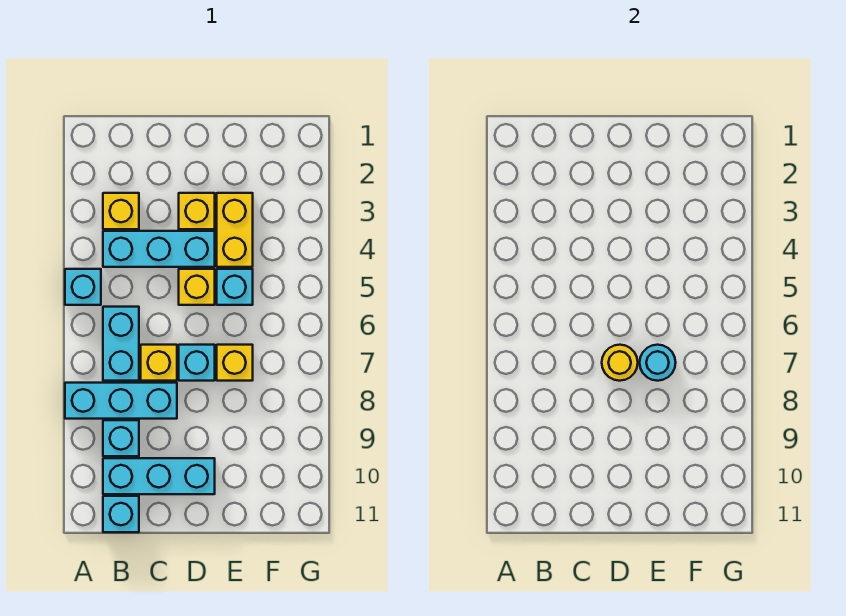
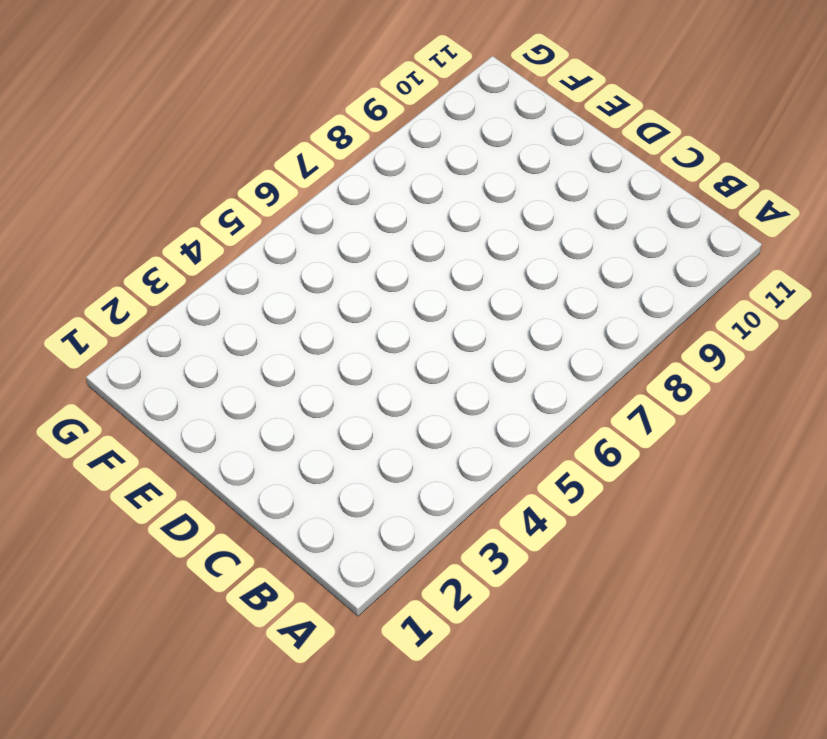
none -> cyan brick A5 level 1
none -> cyan brick A8:C8 level 1
none -> yellow brick B3 level 1

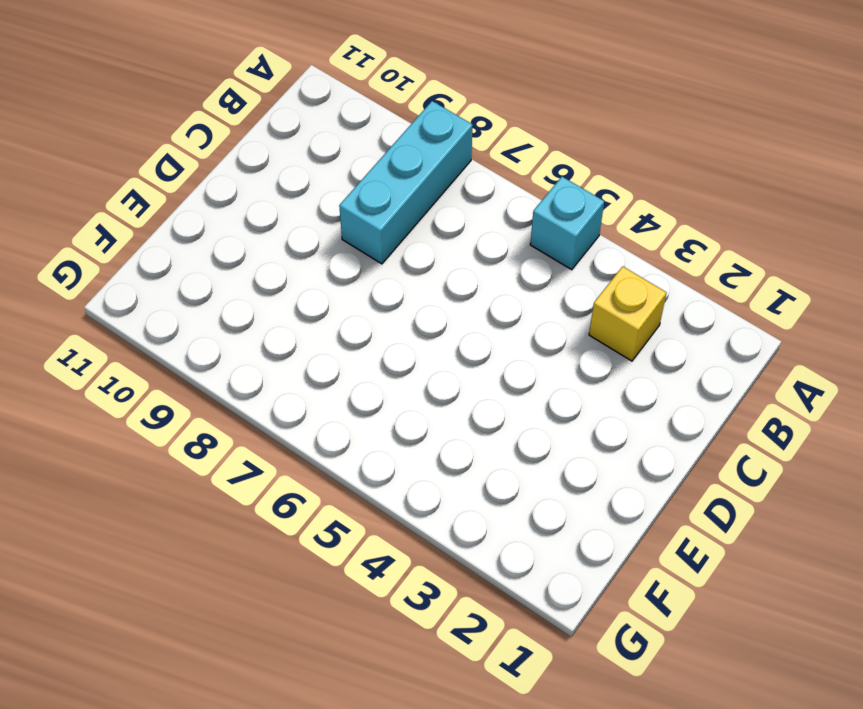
none -> cyan brick B4:D4 level 1
none -> cyan brick B6:B7 level 1
none -> cyan brick B9 level 1

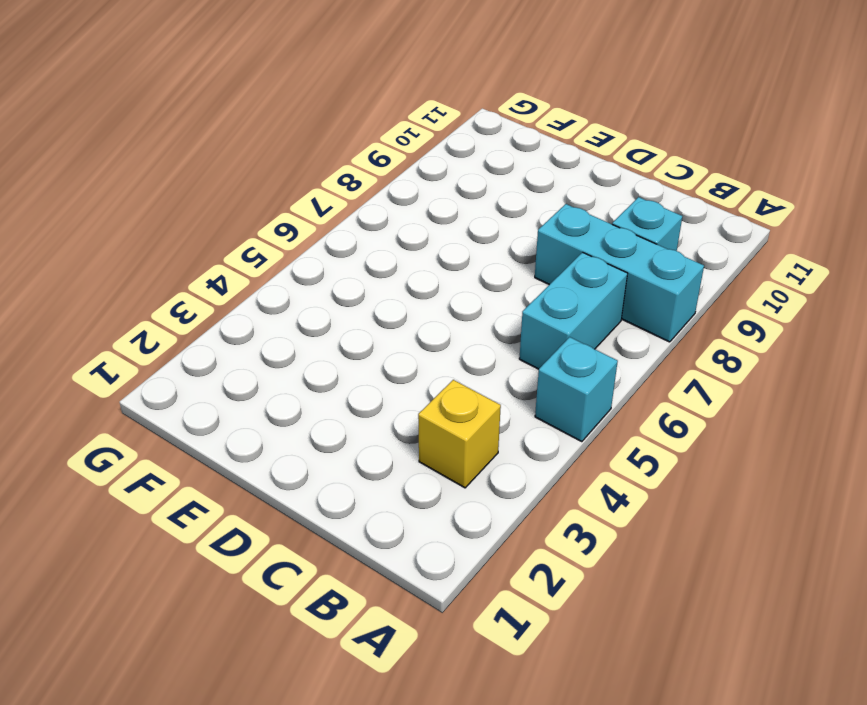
none -> cyan brick B4:D4 level 1
none -> cyan brick B10:D10 level 1
none -> cyan brick B11 level 1

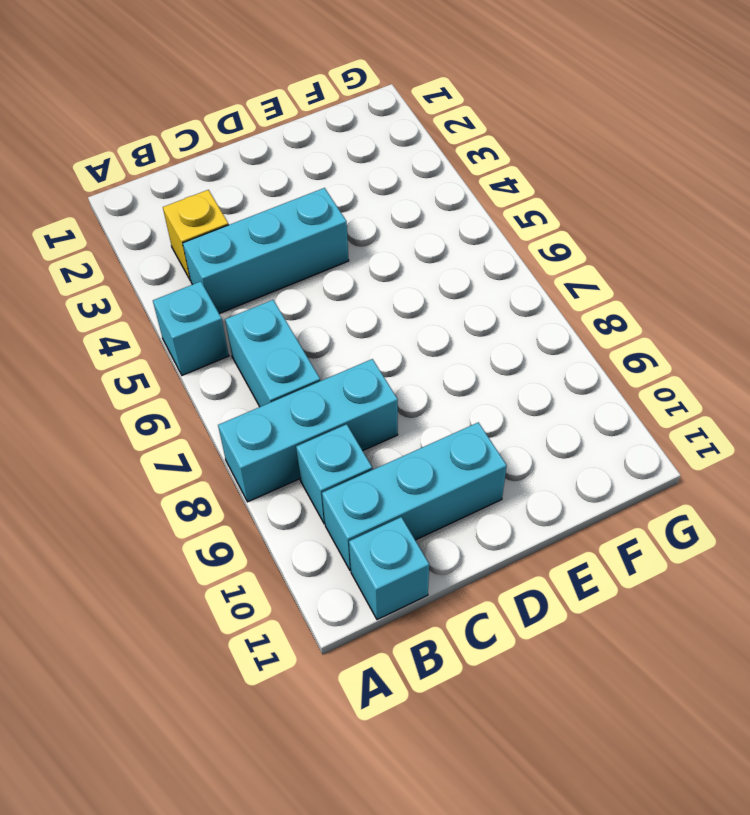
none -> yellow brick C7 level 1
none -> yellow brick D3 level 1
none -> yellow brick D5 level 1

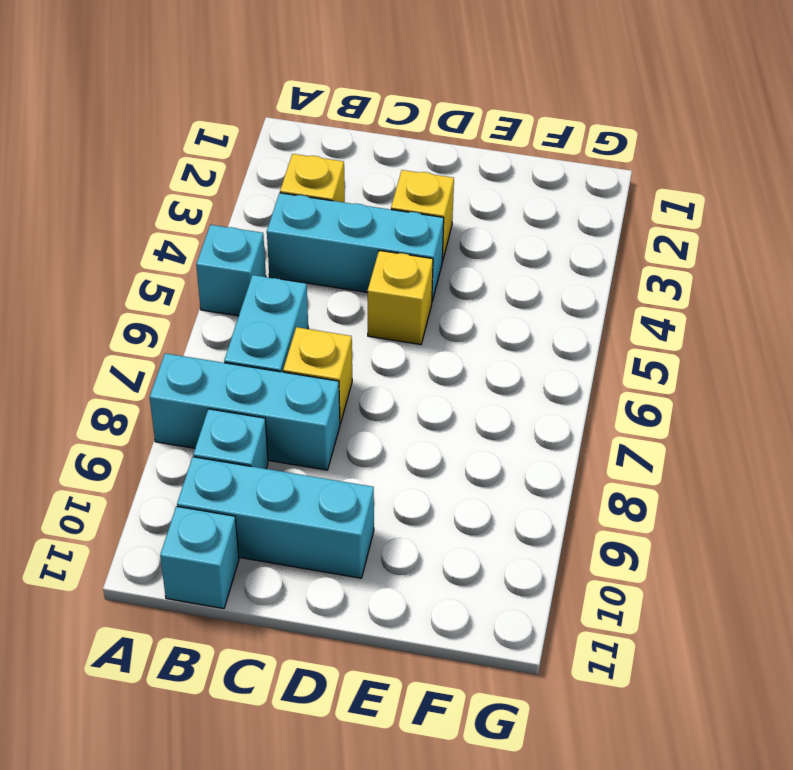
none -> cyan brick D7 level 1
none -> yellow brick E3:E4 level 1
none -> cyan brick E5 level 1

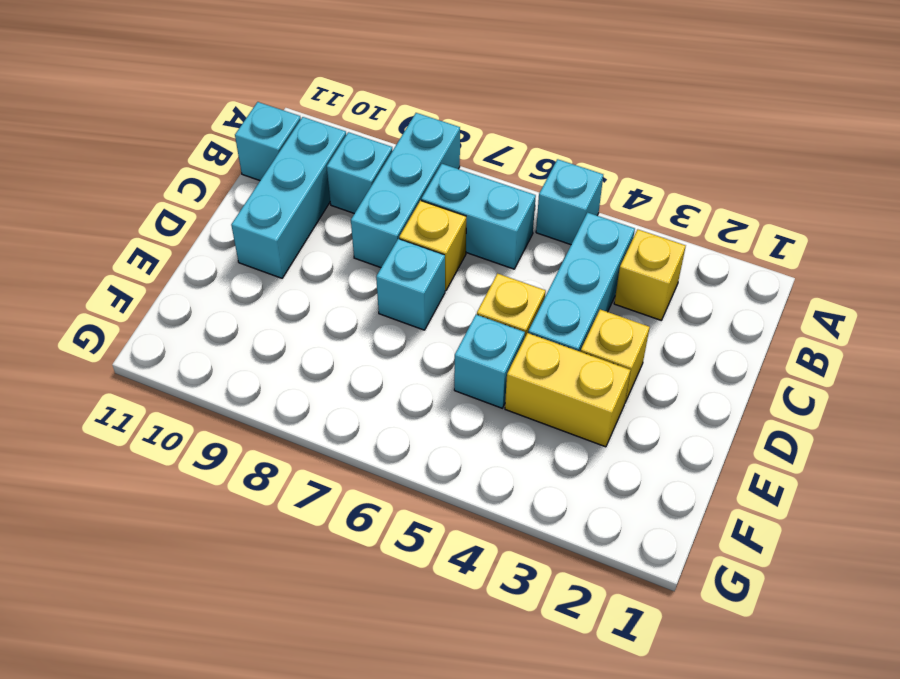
none -> yellow brick E7 level 1
none -> yellow round brick D7 level 2
none -> cyan round brick E7 level 2

